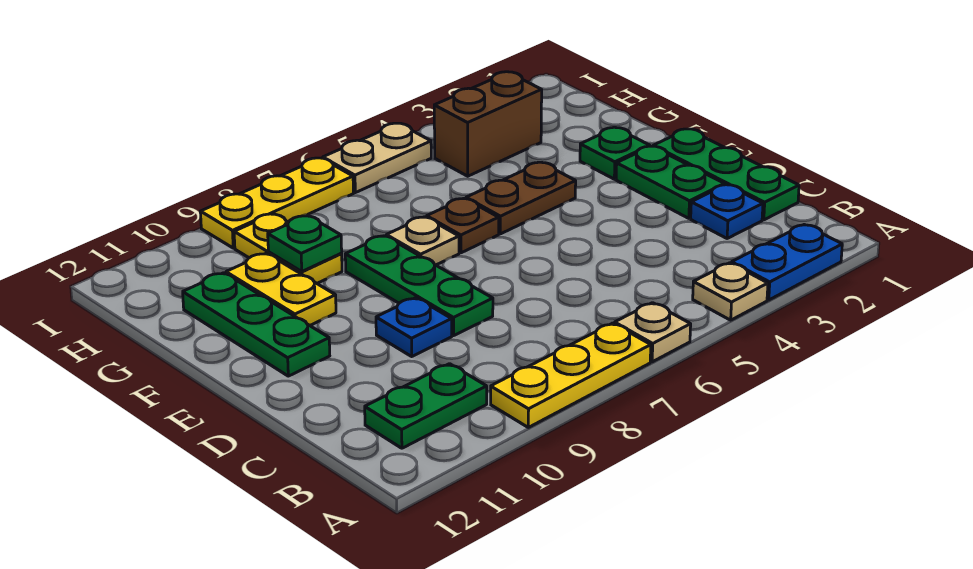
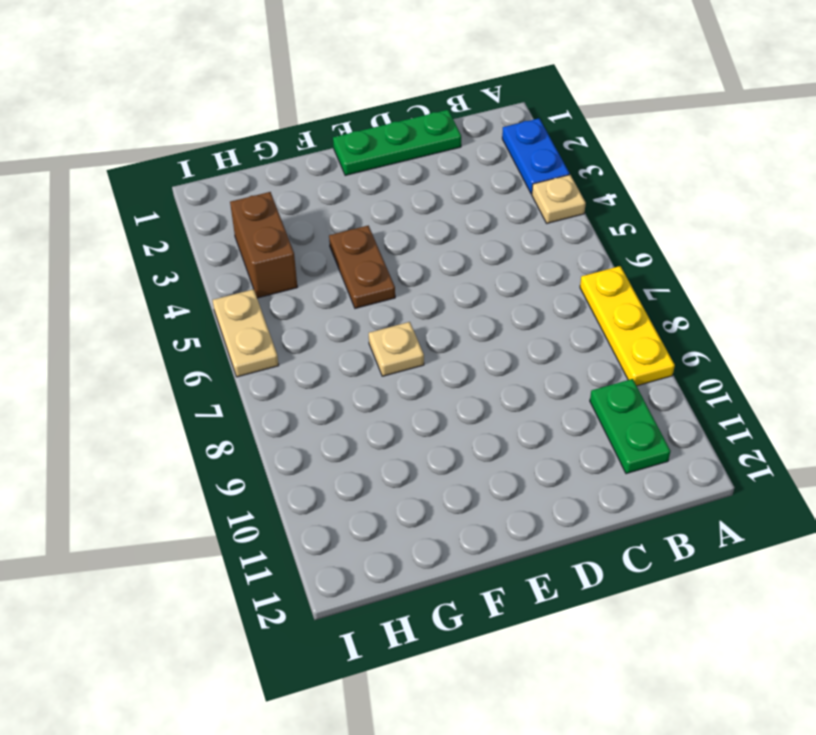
none -> tan plate A6 level 1
none -> blue plate C2 level 1
none -> green plate D2:E2 level 1

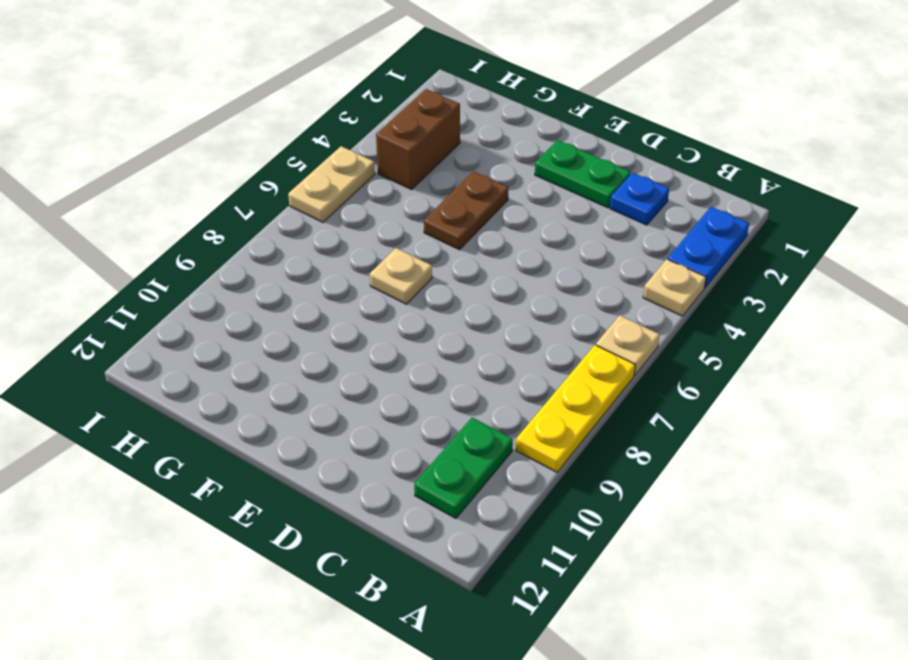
none -> green plate C1:E1 level 1
none -> green plate D8:F8 level 1
none -> blue plate D9 level 1

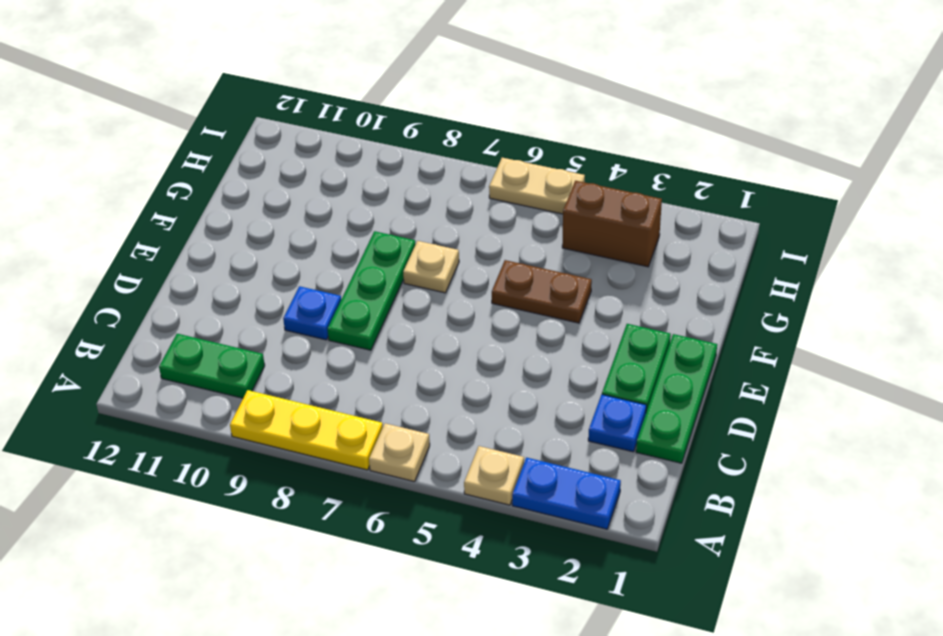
none -> green plate E11:G11 level 1
none -> green plate F2 level 1
none -> brown plate F6 level 1

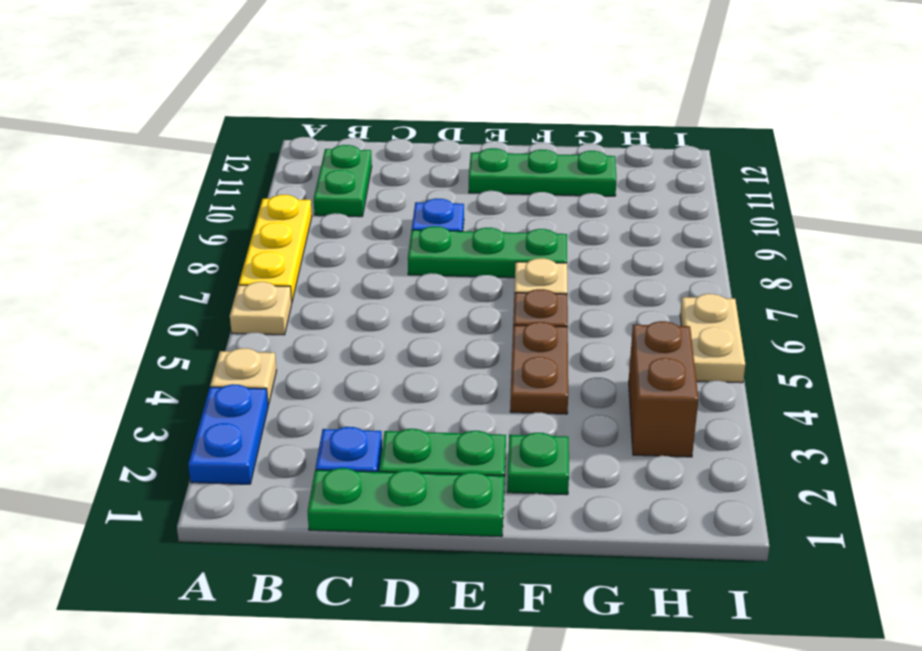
none -> yellow plate F10:G10 level 1
none -> yellow plate G9:H9 level 1
none -> yellow plate I7:I9 level 1

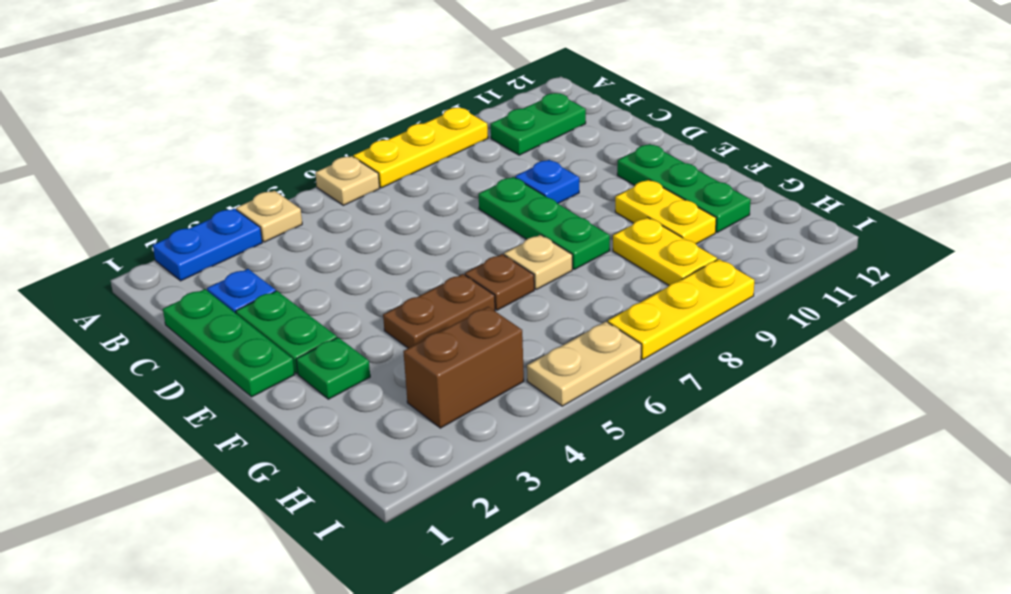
none -> green plate G9 level 2

